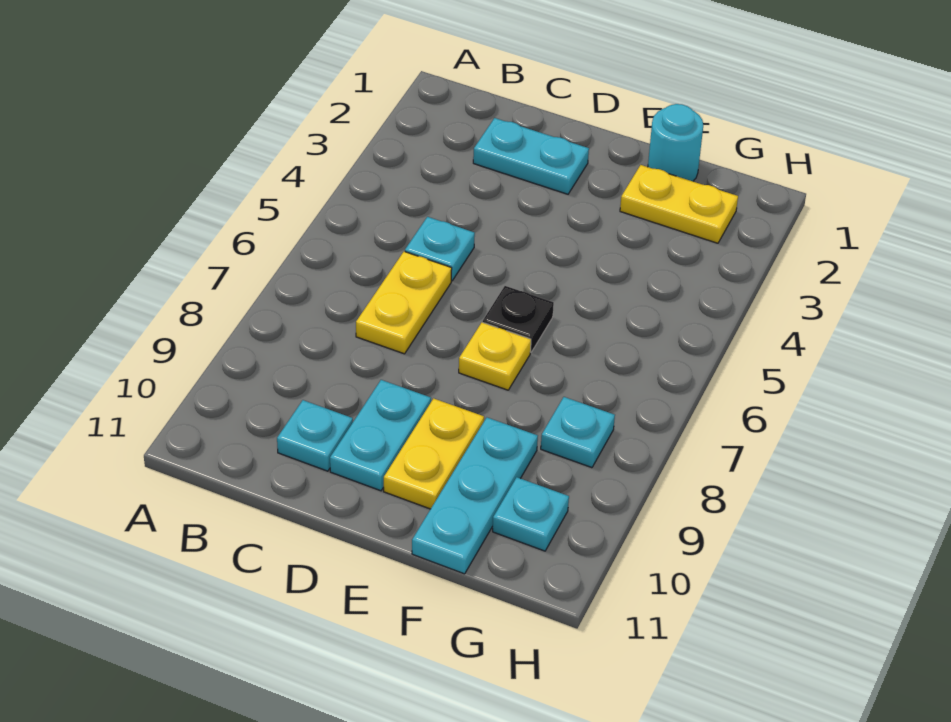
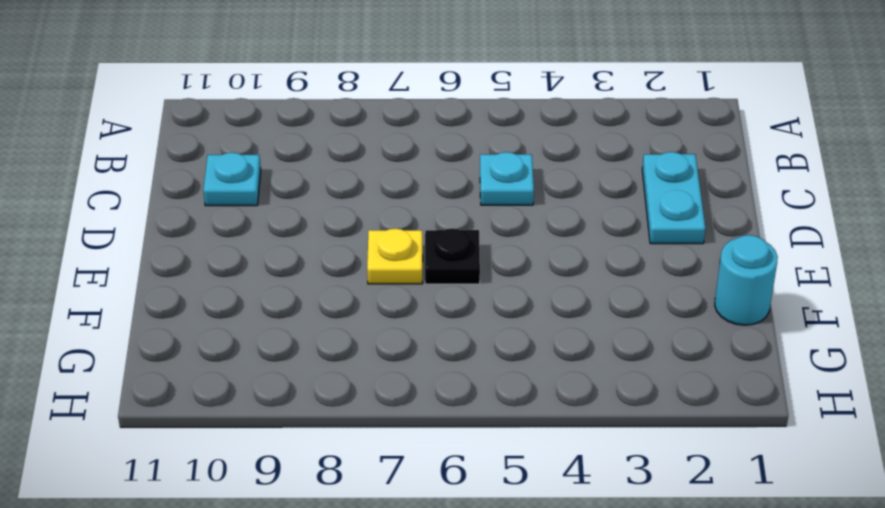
none -> yellow plate C6:C7 level 1
none -> cyan plate D9:D10 level 1
none -> yellow plate E9:E10 level 1

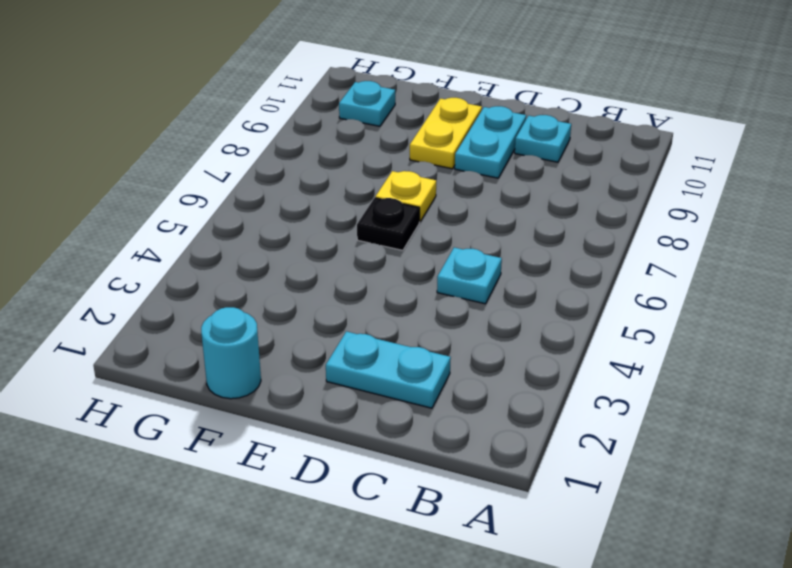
none -> yellow plate C6:C7 level 1
none -> yellow plate F2:G2 level 1
none -> cyan plate F9:F11 level 1

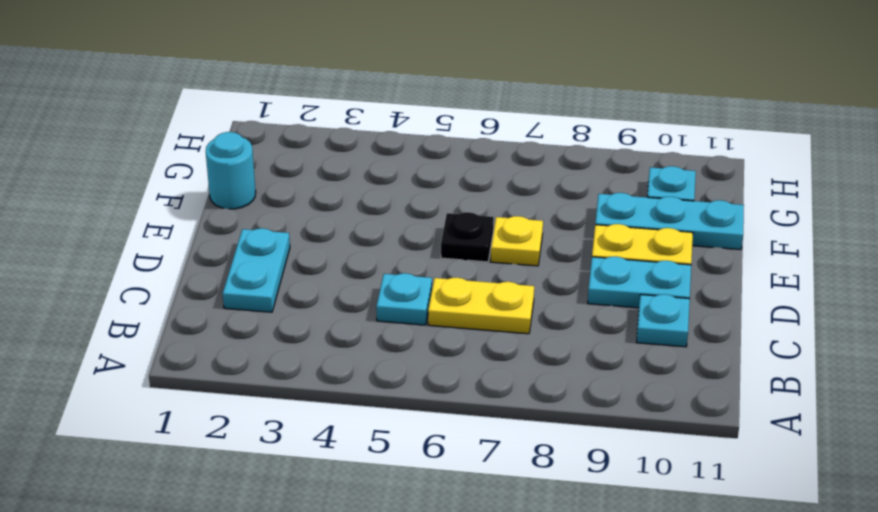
none -> yellow plate F2:G2 level 1
none -> cyan plate G8 level 1

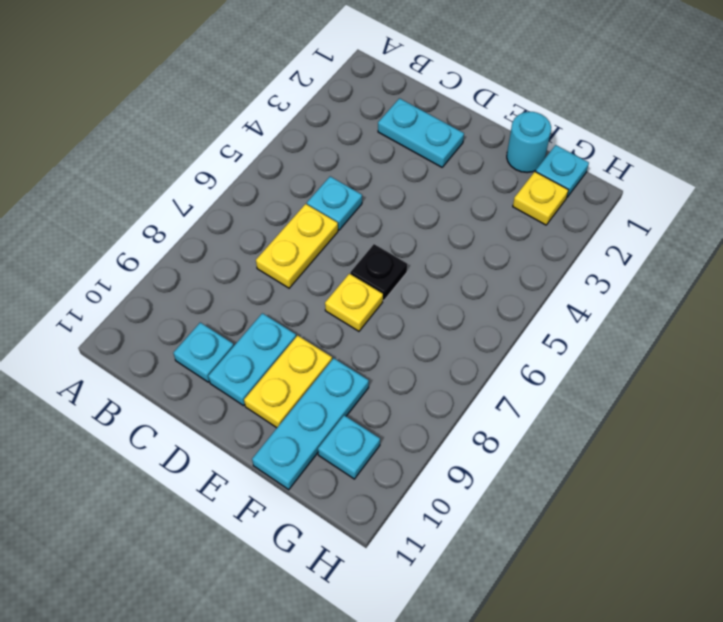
cyan plate G1 level 1 -> cyan plate G8 level 1
yellow plate G2 level 1 -> yellow plate F2:G2 level 1

